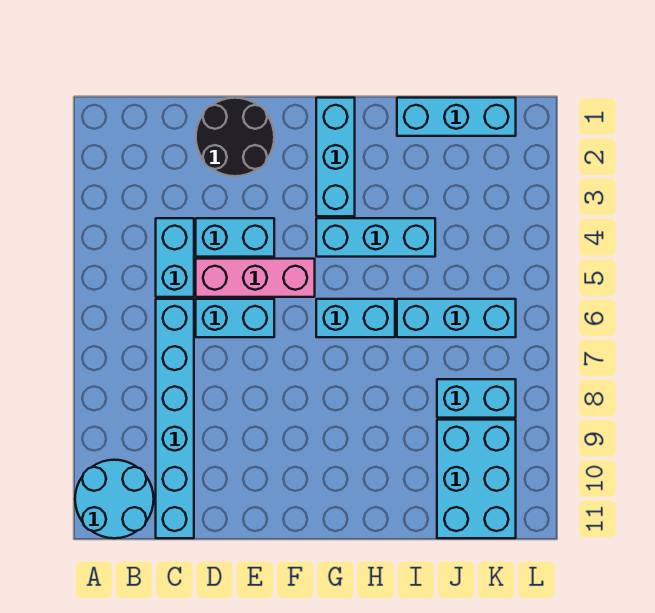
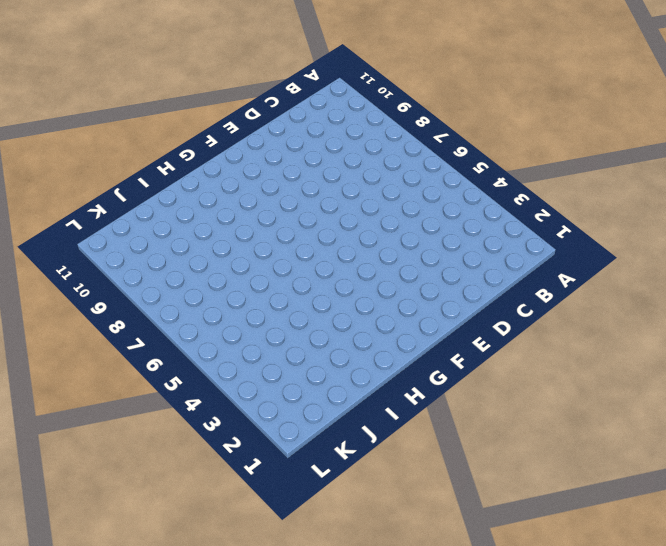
none -> cyan round brick A10:B11 level 1
none -> cyan brick C4:C5 level 1
none -> cyan brick C6:C11 level 1

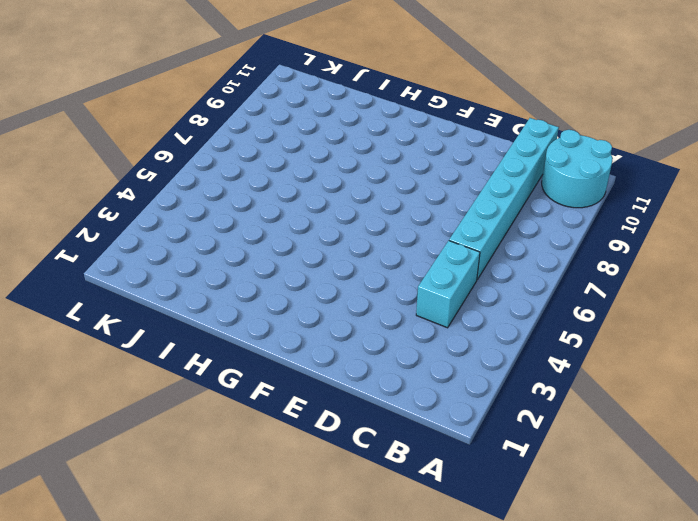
none -> black round brick D1:E2 level 1
none -> cyan brick D4:E4 level 1
none -> pink brick D5:F5 level 1

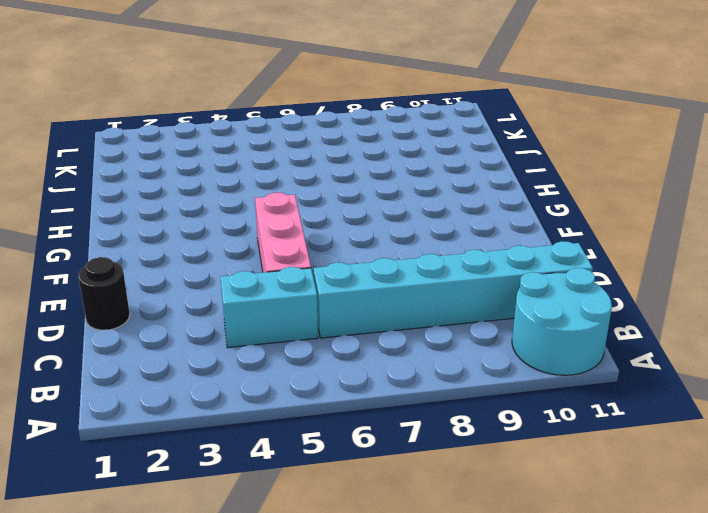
black round brick D1 level 1 -> black round brick D1:E2 level 1
none -> cyan brick D4:E4 level 1
none -> cyan brick D6:E6 level 1
none -> cyan brick G1:G3 level 1

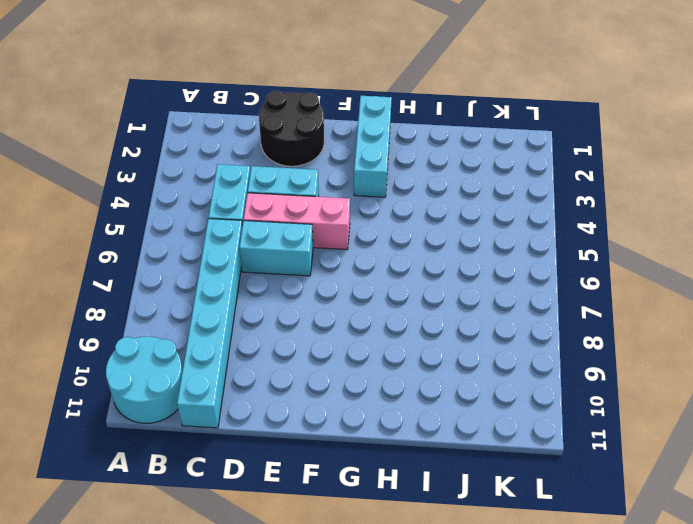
none -> cyan brick G4:I4 level 1
none -> cyan brick G6:H6 level 1
none -> cyan brick I1:K1 level 1

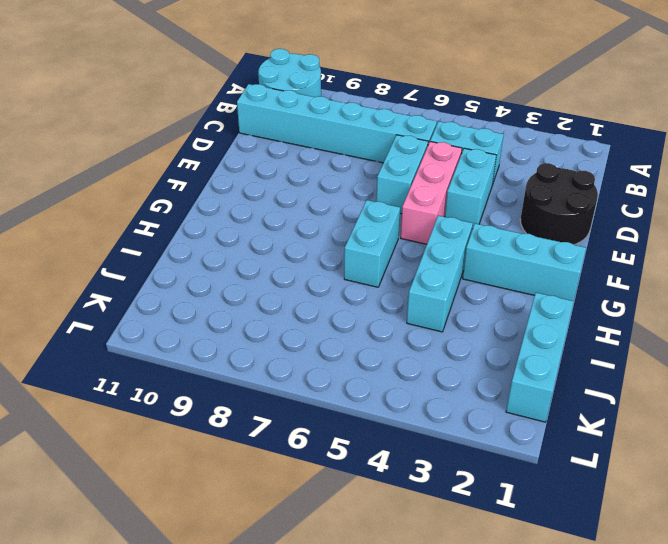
none -> cyan brick I6:K6 level 1
none -> cyan brick J8:K8 level 1
none -> cyan brick J9:K11 level 1

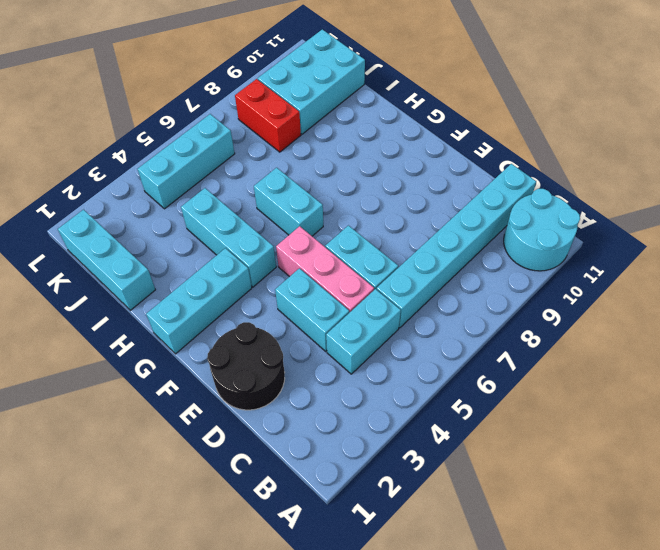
red brick J8:K8 level 1 -> cyan brick J8:K8 level 1
cyan brick K4:K6 level 1 -> cyan brick I6:K6 level 1

